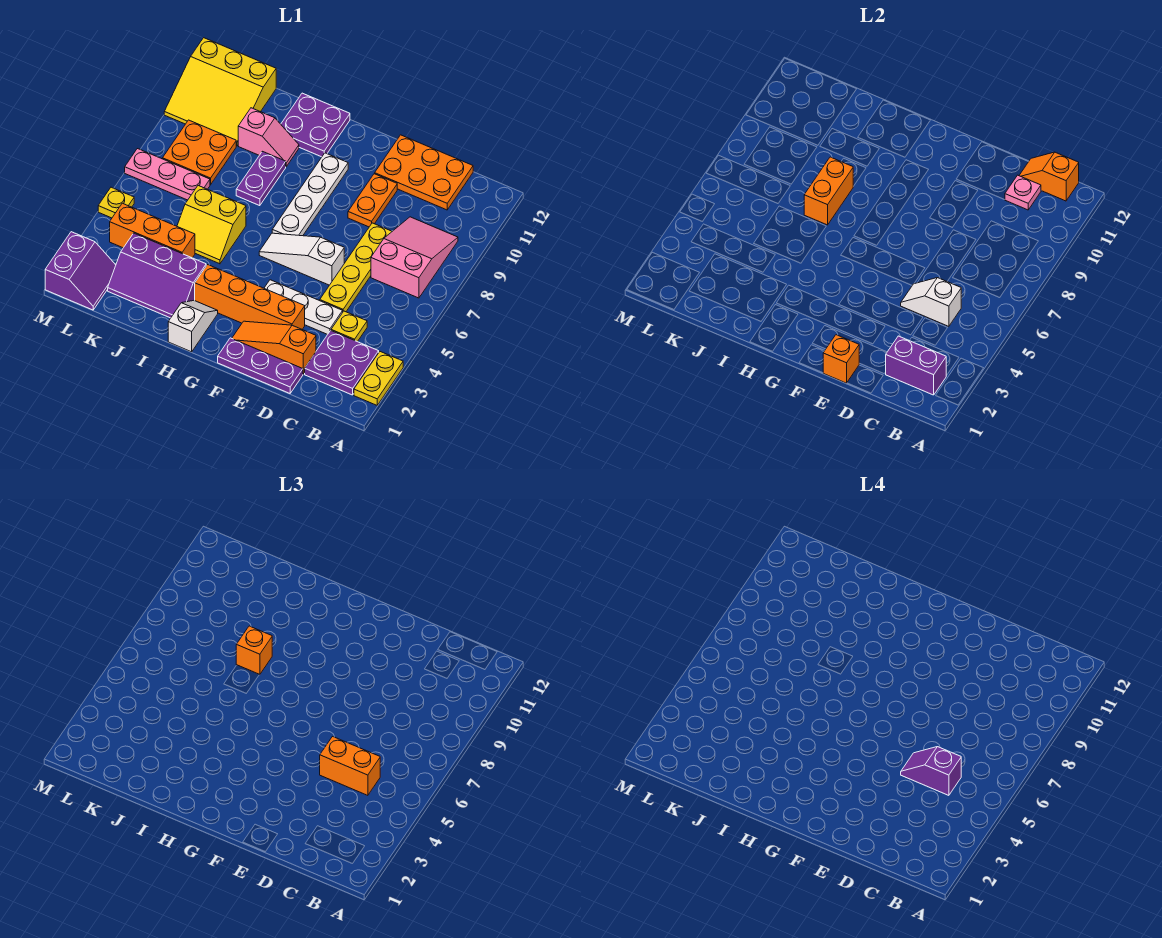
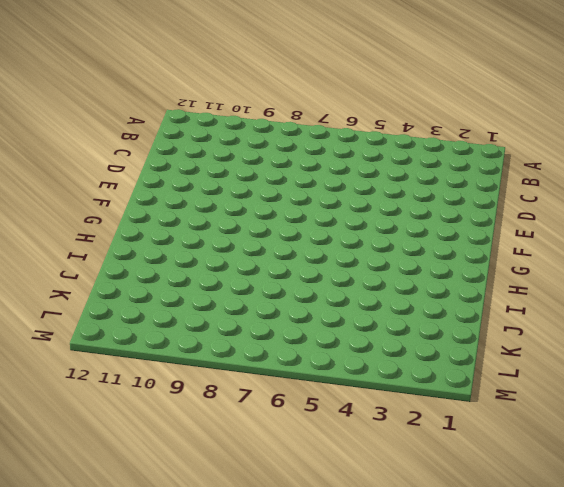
none -> yellow plate A2:A3 level 1
none -> purple plate B2:C3 level 1
none -> pink slope B7:C9 level 1 top 7
none -> yellow plate C4 level 1

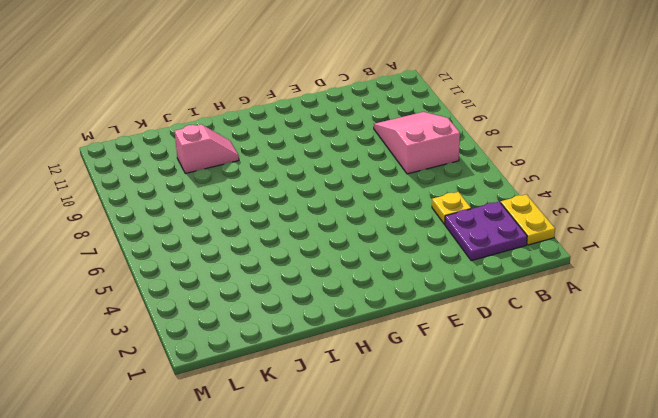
none -> orange plate C11:E12 level 1
none -> purple plate D1:F1 level 1
none -> orange slope D2:F2 level 1 top D
none -> white plate D4:F4 level 1

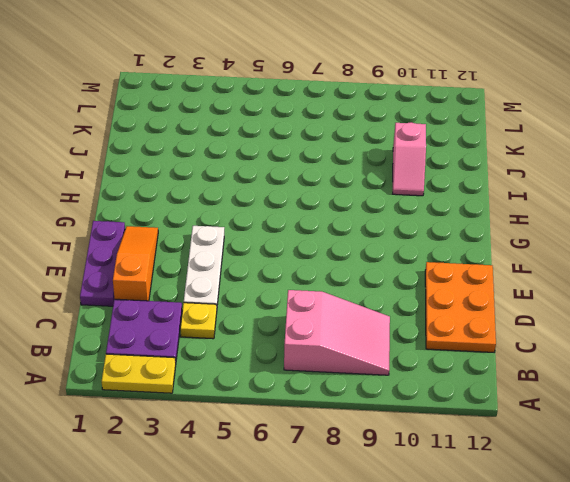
none -> yellow plate D5:D8 level 1
none -> orange brick E3:H3 level 1
none -> white slope E6:G6 level 1 top E
none -> orange plate E9:E10 level 1

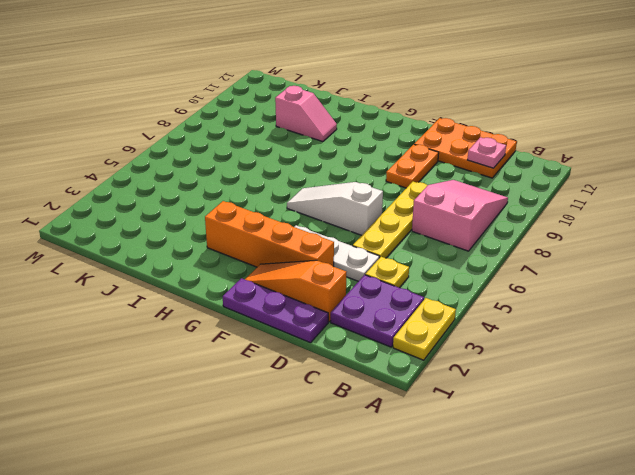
none -> white plate G7:G10 level 1
none -> white slope H1:H2 level 1 top 1
none -> purple plate H11:I12 level 1
none -> purple slope I2:K3 level 1 top 3

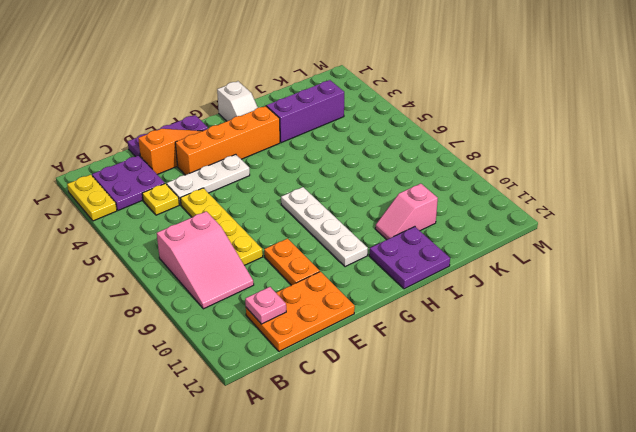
none -> white slope E6:G6 level 1 top E
none -> yellow slope I5:J6 level 1 top 6
none -> purple plate I8:I9 level 1
none -> orange brick J4:L4 level 1

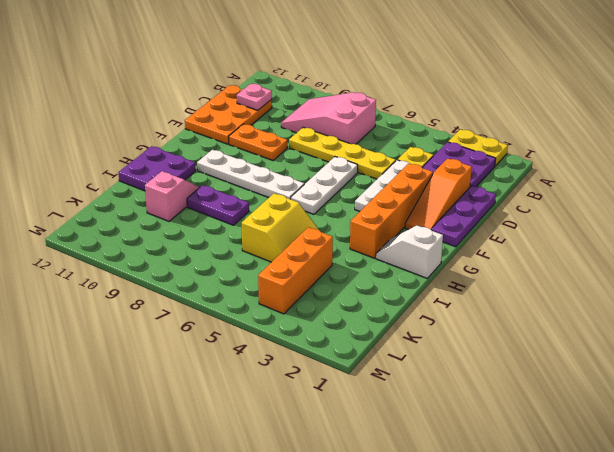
white plate E6:G6 level 1 -> white slope E6:G6 level 1 top E
none -> purple slope I2:K3 level 1 top 3
none -> pink plate K7:M7 level 1
none -> orange plate K8:L9 level 1
none -> yellow slope K10:M12 level 1 top 12

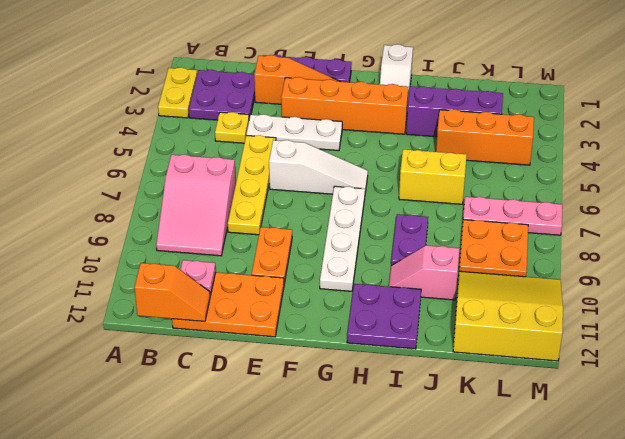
none -> purple slope L1:M2 level 1 top M
none -> yellow plate M5 level 1
none -> purple brick B2:C2 level 2
none -> white slope C5:D5 level 2 top C

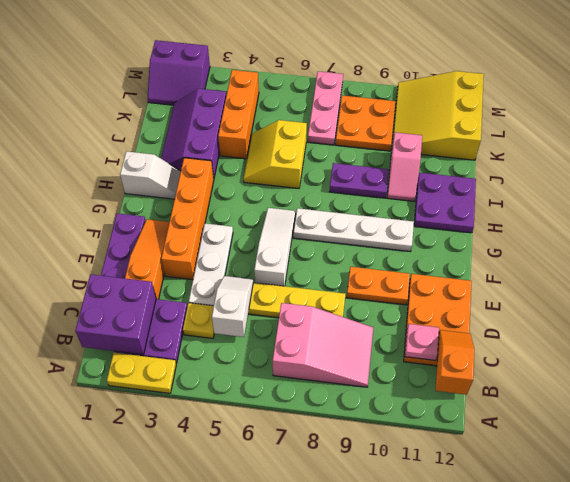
purple brick B1:C2 level 2 -> purple brick B2:C2 level 2
none -> yellow plate M5 level 1
none -> orange brick E1 level 2
none -> orange brick I7:I8 level 2
none -> orange brick C5:D5 level 3

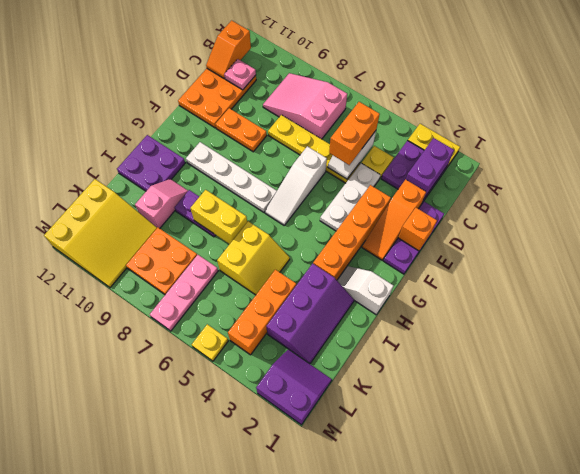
yellow brick I7:I8 level 2 -> orange brick I7:I8 level 2
none -> orange brick I8 level 3
none -> purple slope C5:D5 level 4 top C

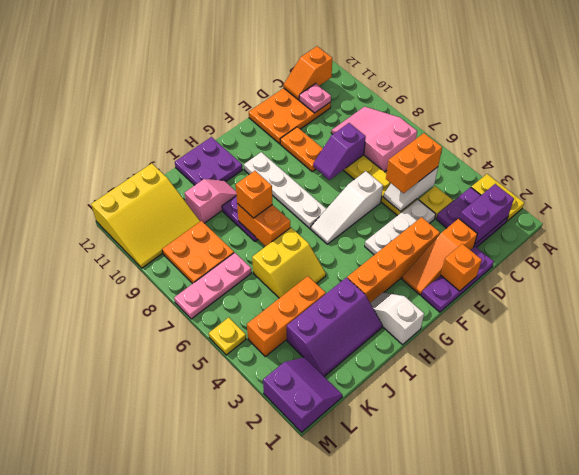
purple slope D8:E8 level 2 top D -> purple slope C5:D5 level 4 top C

